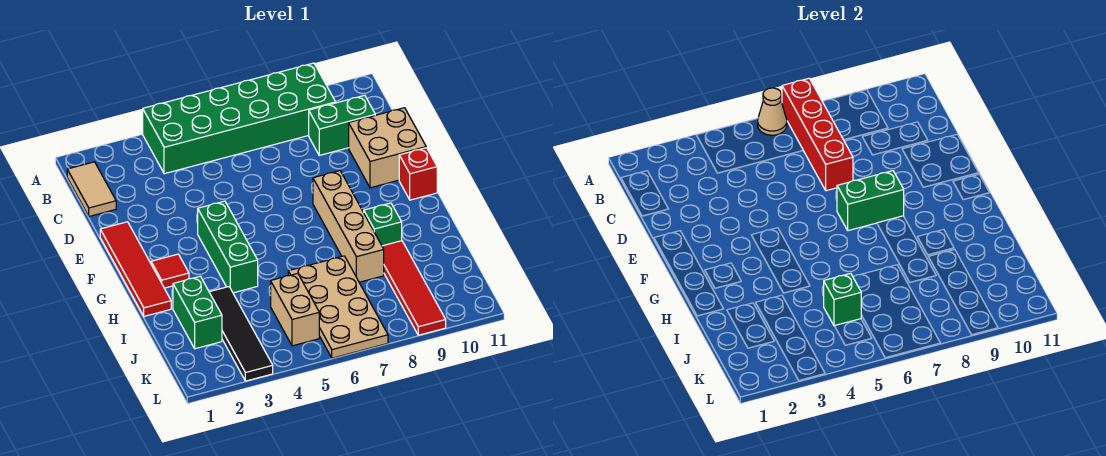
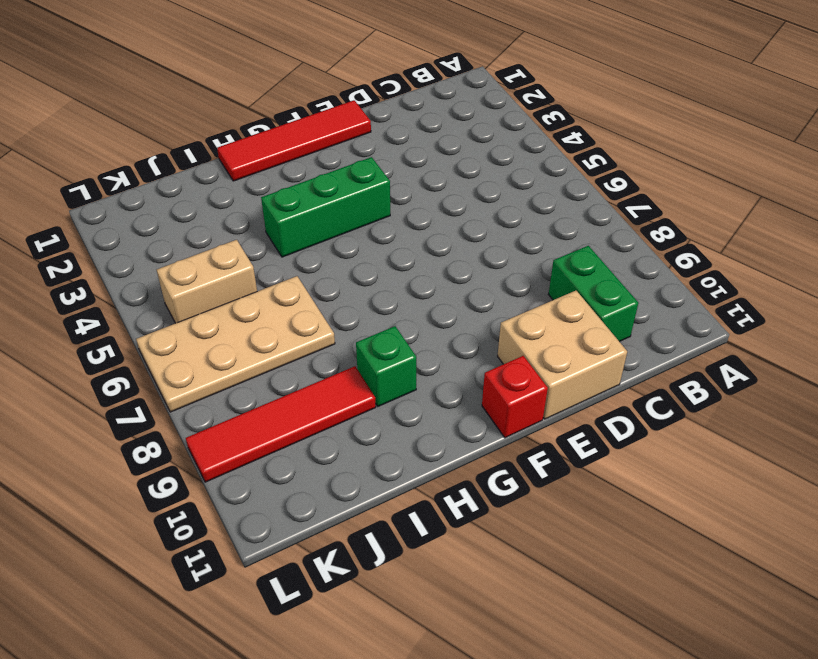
none -> green brick A4:B9 level 1
none -> tan tile B1:C1 level 1
none -> tan brick F8:I8 level 1

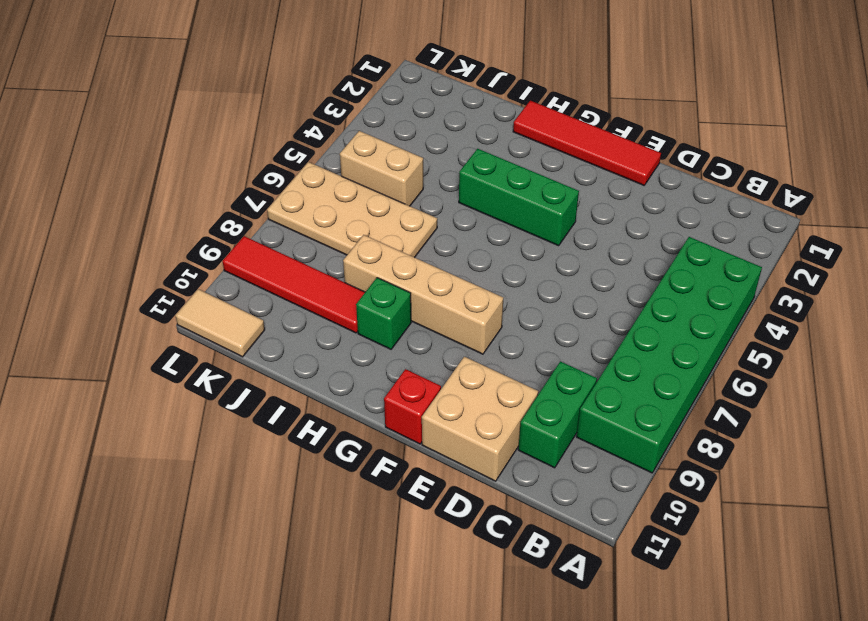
tan tile K11:L11 level 1 -> tan tile B1:C1 level 1
none -> red tile G2 level 1
none -> green brick I2:J2 level 1
none -> black tile I3:L3 level 1

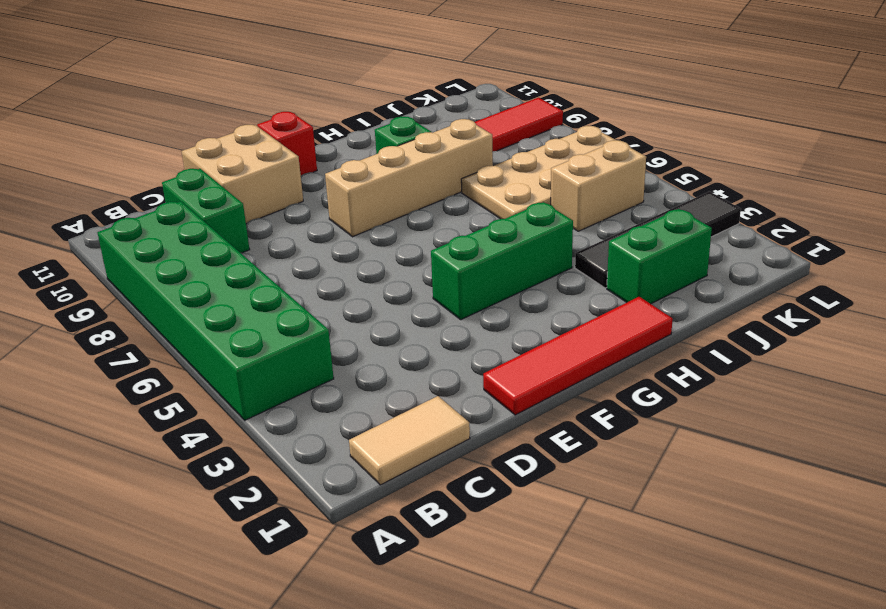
none -> red tile G2 level 1
none -> tan cone A6 level 2
none -> red brick A7:D7 level 2

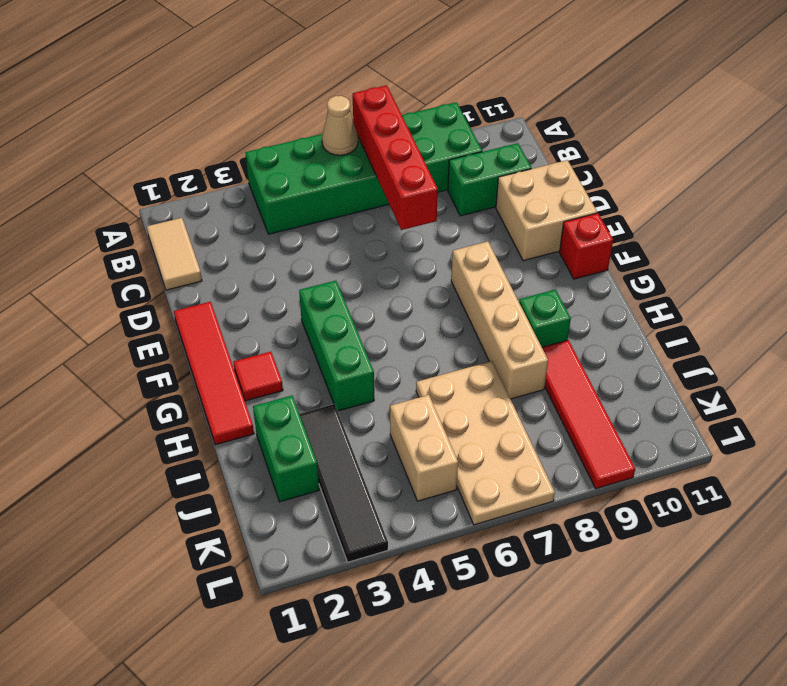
none -> green brick F7:F8 level 2
none -> green brick J5 level 2

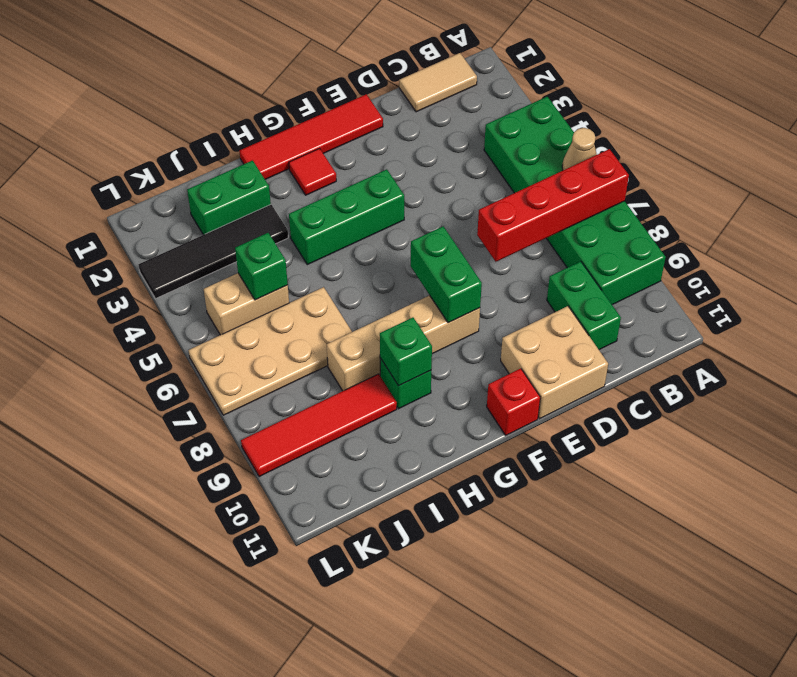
green brick H9 level 2 -> none

